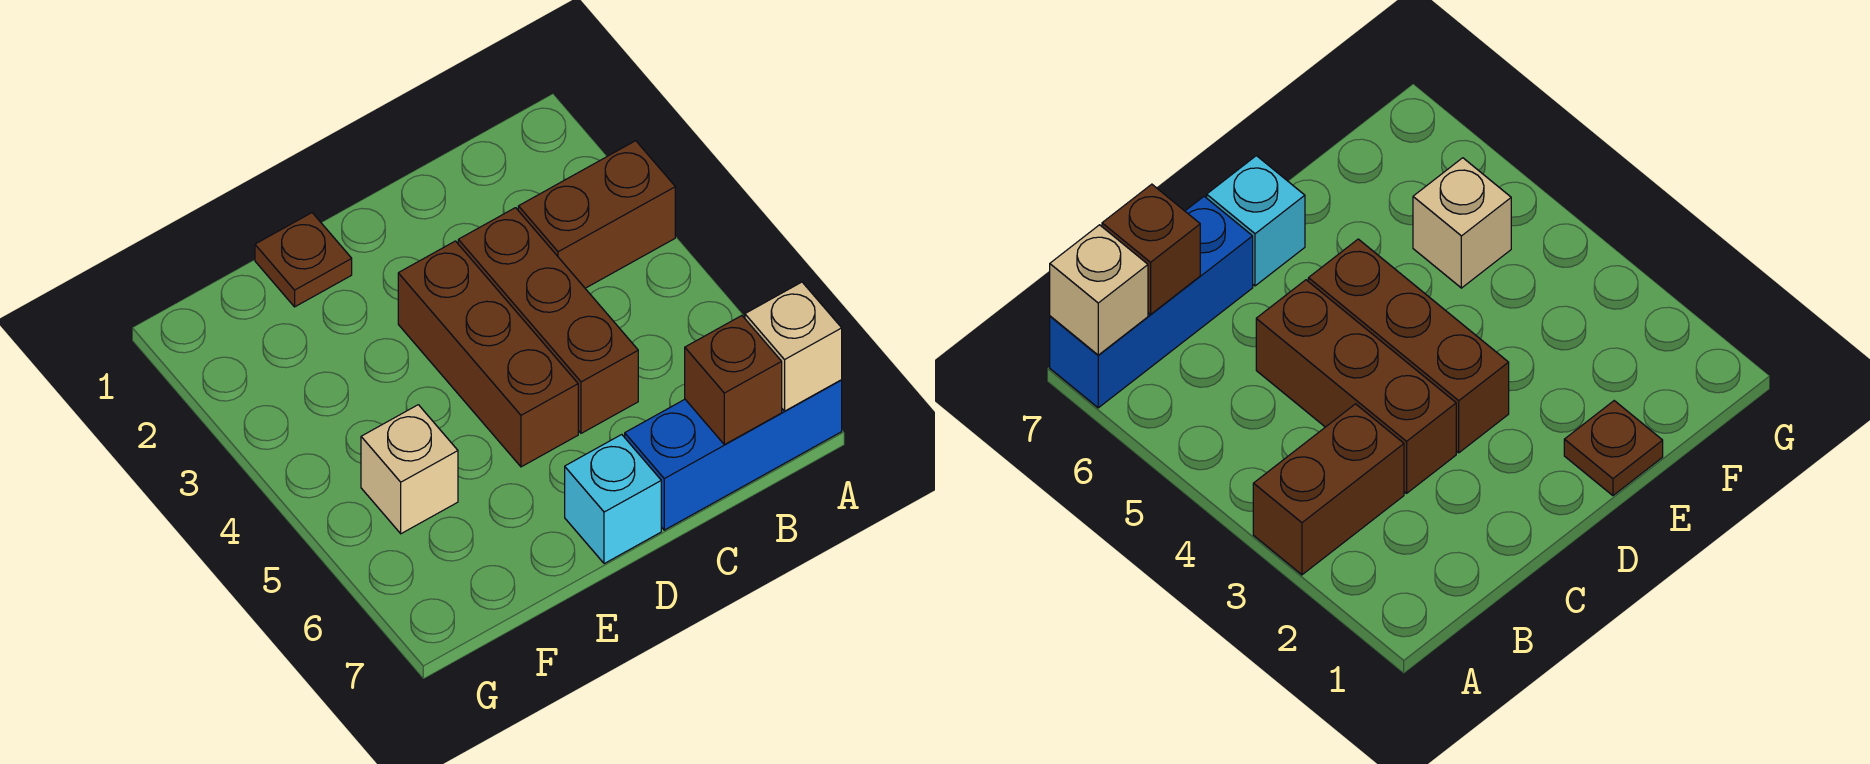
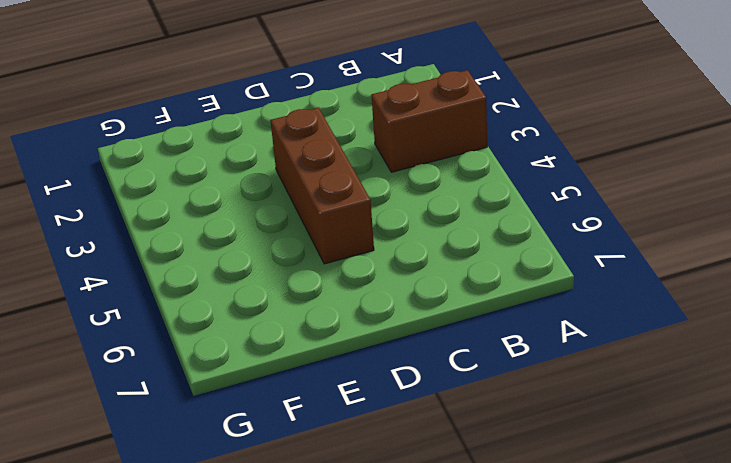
none -> blue brick A7:C7 level 1
none -> brown brick C3:C5 level 1

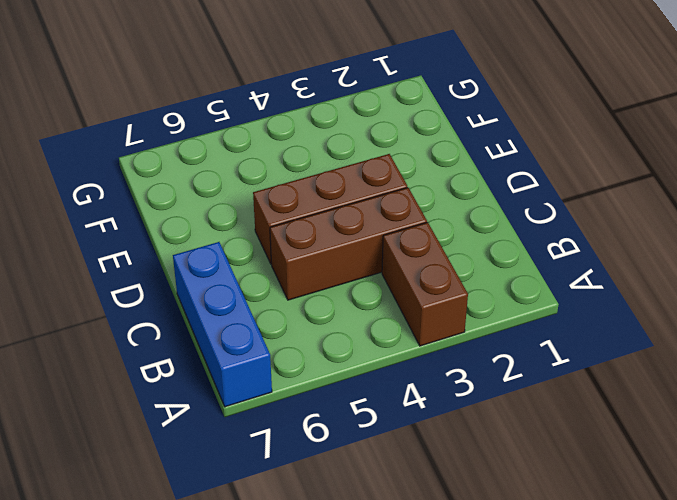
none -> cyan brick D7 level 1
none -> brown plate E1 level 1

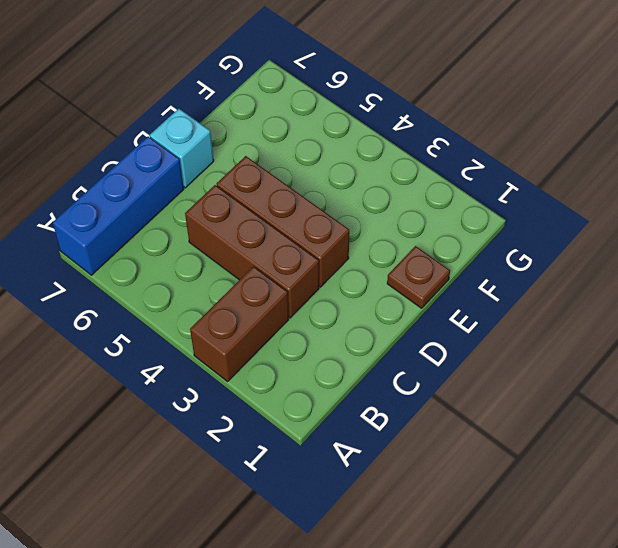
none -> tan brick F5 level 1
none -> tan brick A7 level 2

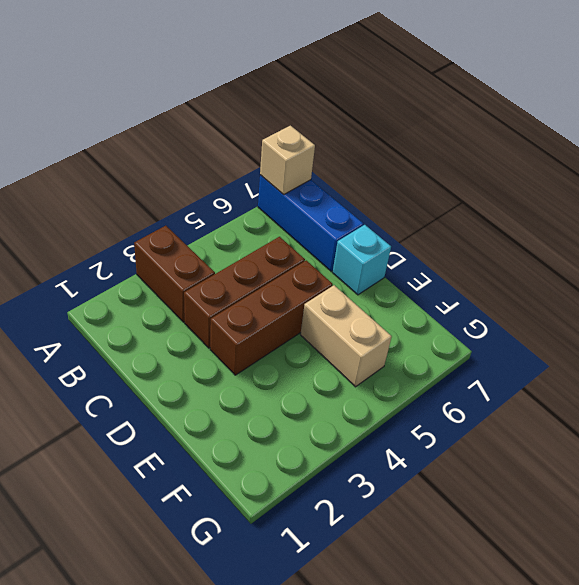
tan brick E5:F5 level 1 -> tan brick F5 level 1
none -> brown plate E1 level 1
none -> brown brick B7 level 2

